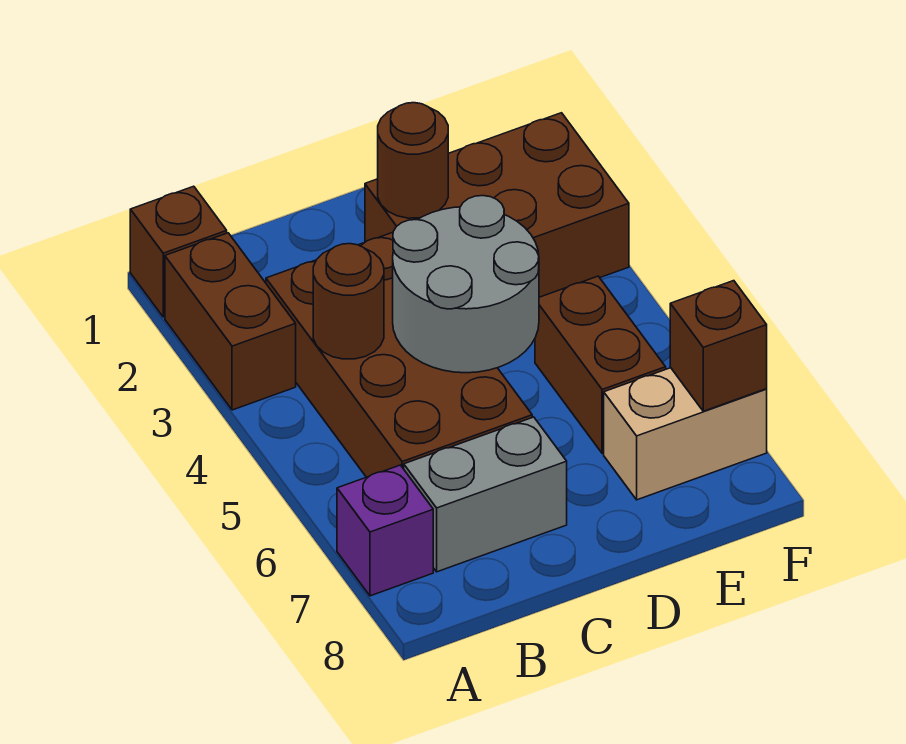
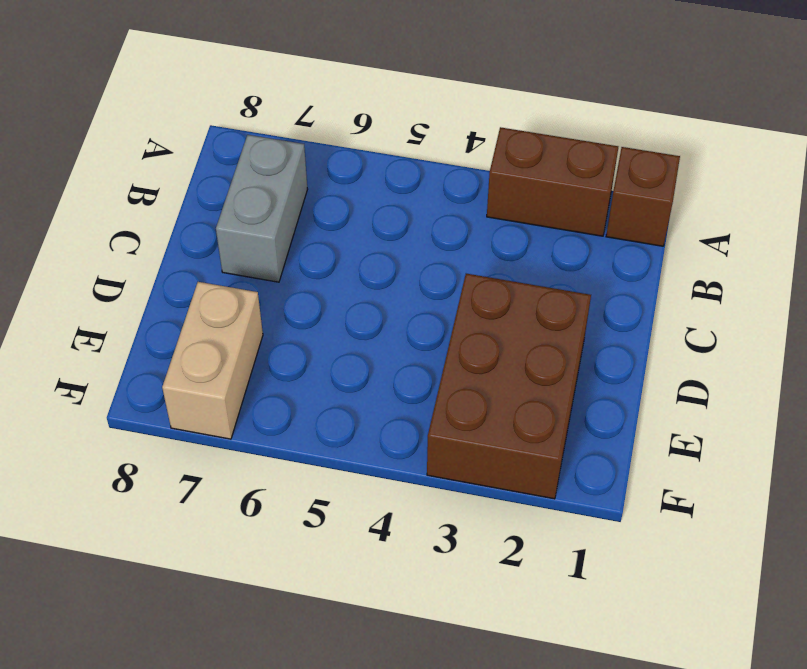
none -> purple brick A7 level 1
none -> brown brick B3:C6 level 1
none -> brown brick E5:E6 level 1

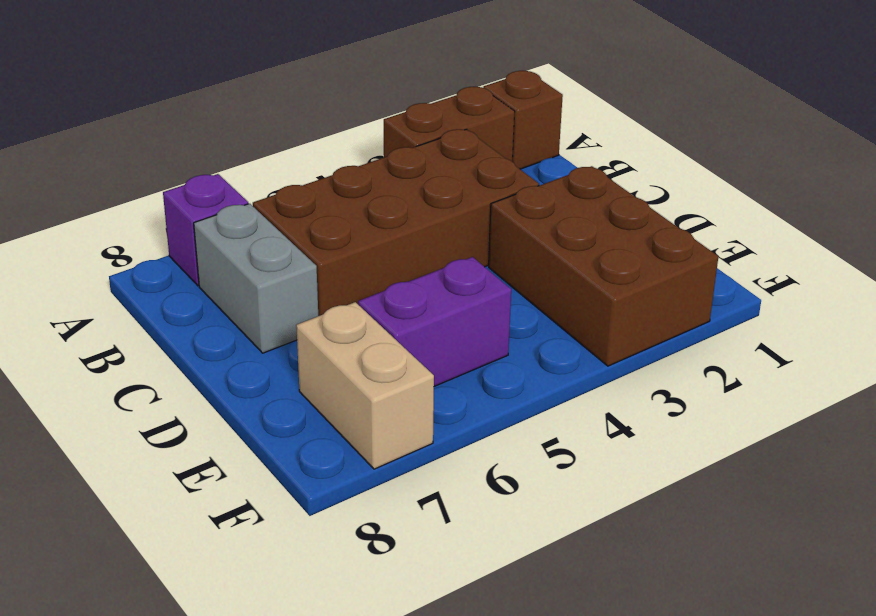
purple brick E5:E6 level 1 -> brown brick E5:E6 level 1
none -> brown round brick B4 level 2
none -> grey round brick C4:D5 level 2
none -> brown round brick D2 level 2

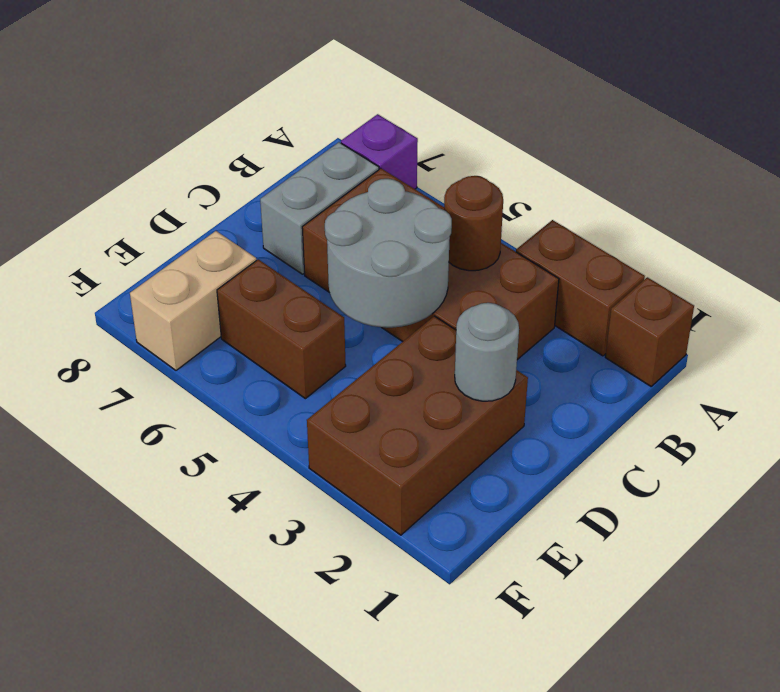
grey round brick D2 level 2 -> brown round brick D2 level 2
none -> brown brick F7 level 2

